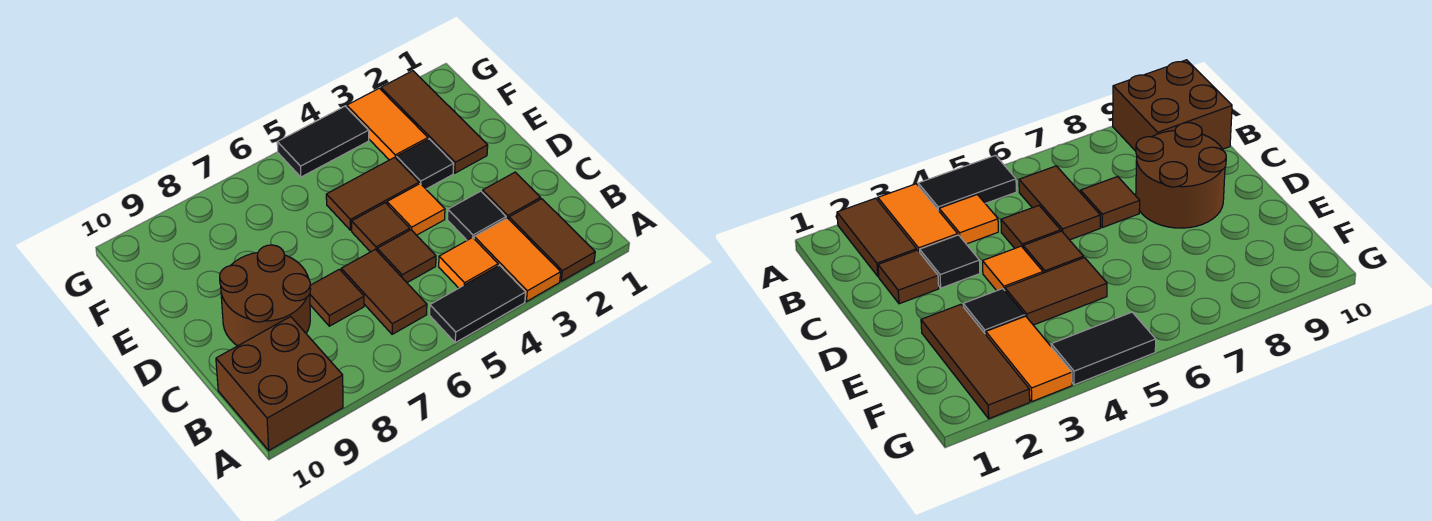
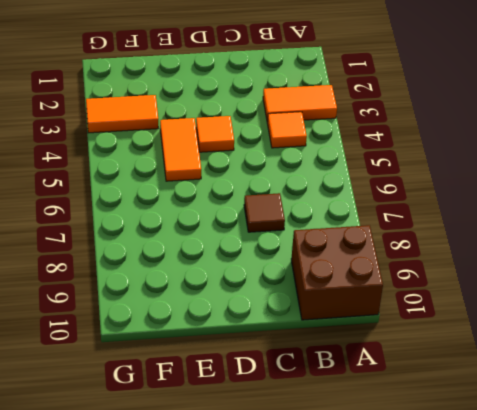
orange tile E4:E5 level 1 -> brown tile E4:E5 level 1
none -> brown tile A2:B2 level 1
none -> black tile A4:A5 level 1
none -> brown tile B6:C6 level 1

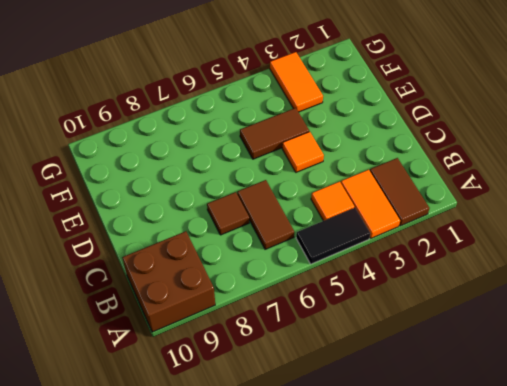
none -> brown tile C2 level 1
none -> black tile C3 level 1
none -> brown tile C5 level 1

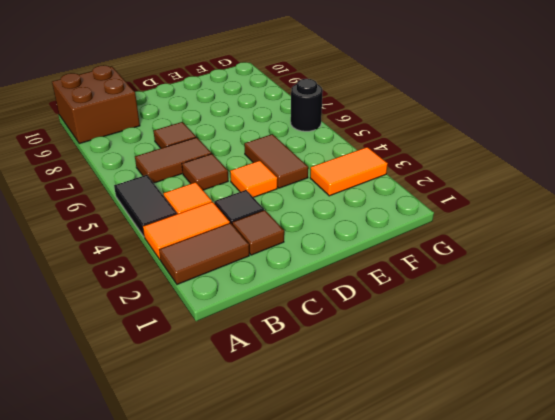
black round brick G6 level 1 -> none
none -> brown round brick C8:D9 level 1
none -> brown tile D5 level 1
none -> brown tile E2:G2 level 1

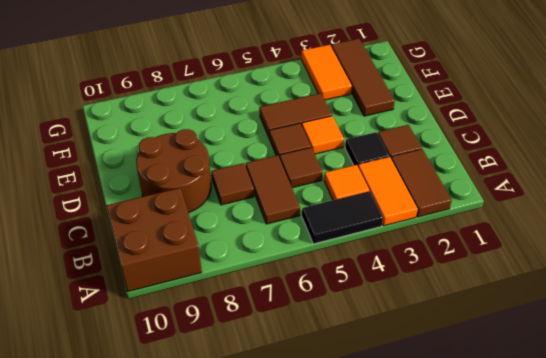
none -> black tile E3 level 1
none -> black tile G4:G5 level 1

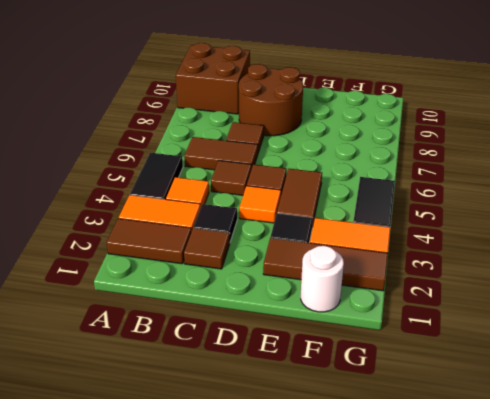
white round brick F1 level 1 -> none

